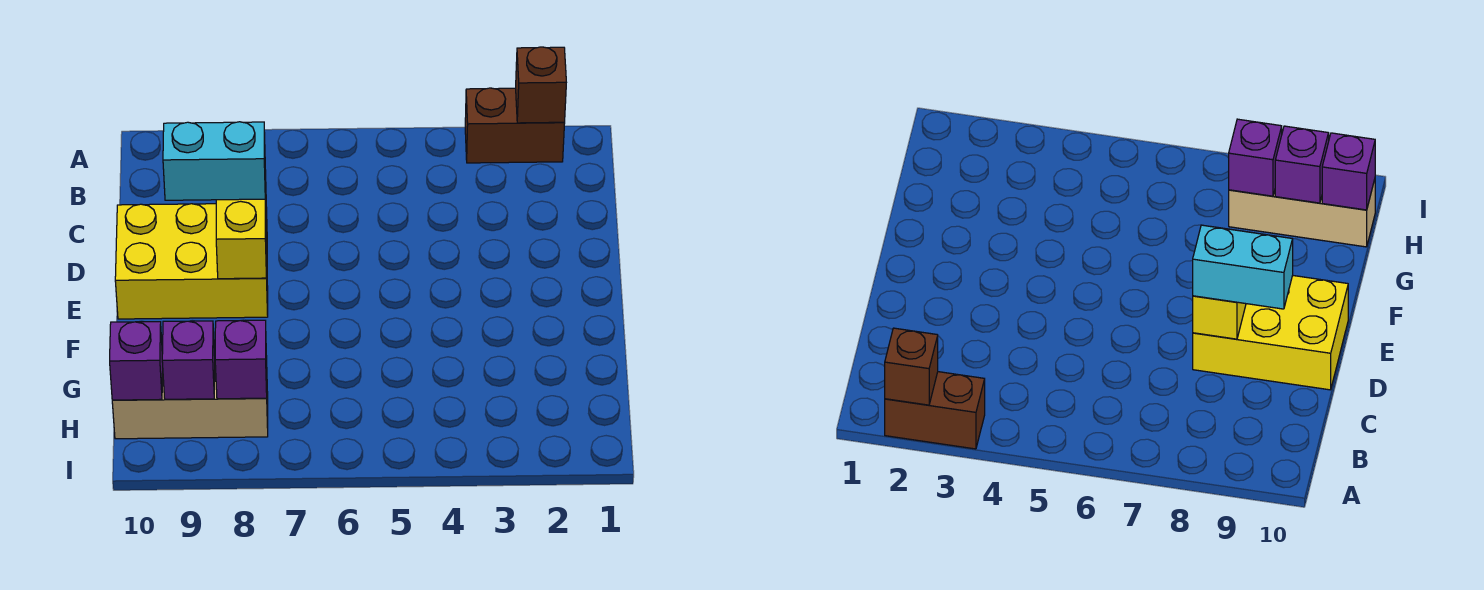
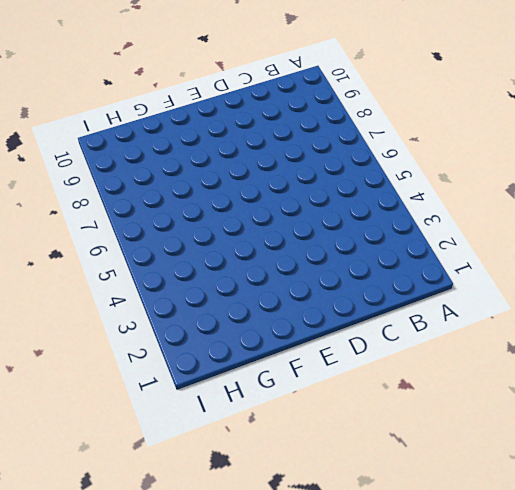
none -> brown brick A2:A3 level 1
none -> yellow brick D8:E10 level 1

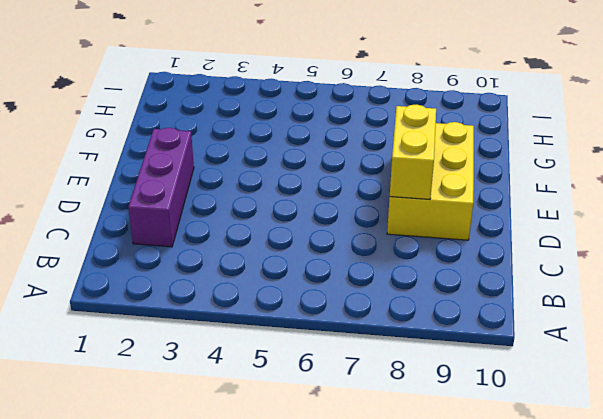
purple brick C2:E2 level 1 -> none
yellow brick D8:F9 level 1 -> yellow brick D8:E10 level 1
none -> brown brick A2:A3 level 1
none -> tan brick H8:H10 level 1

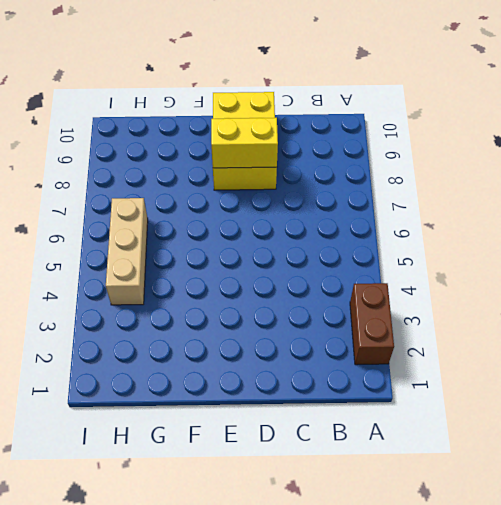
tan brick H4:H6 level 1 -> tan brick H8:H10 level 1
none -> brown brick A2 level 2
none -> purple brick H8 level 2

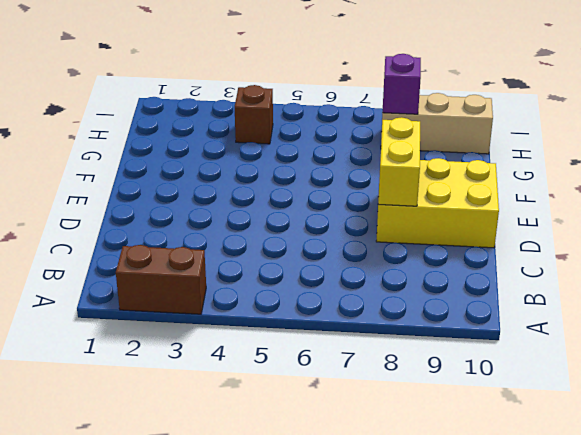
brown brick H4 level 1 -> brown brick A2 level 2
none -> purple brick H9 level 2
none -> purple brick H10 level 2

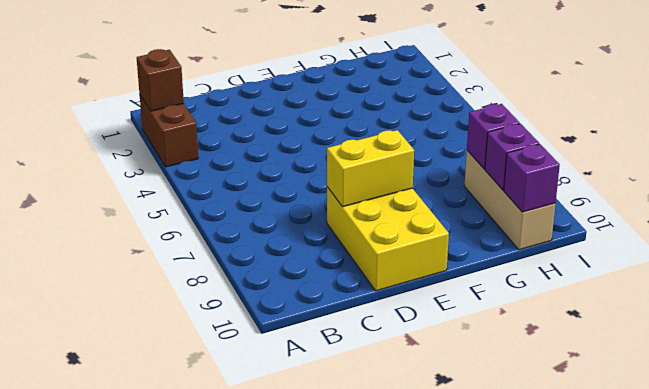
none -> cyan brick D8:D9 level 3

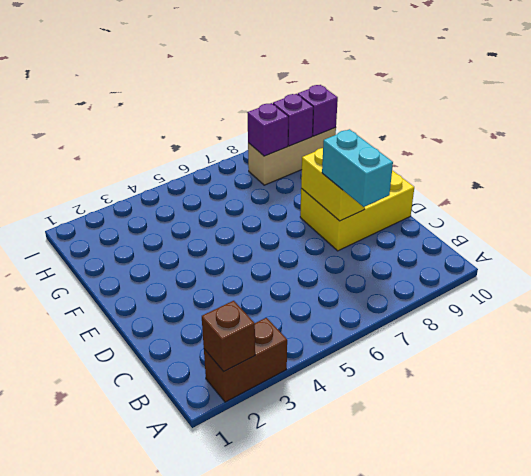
cyan brick C8:D8 level 3 -> cyan brick D8:D9 level 3

